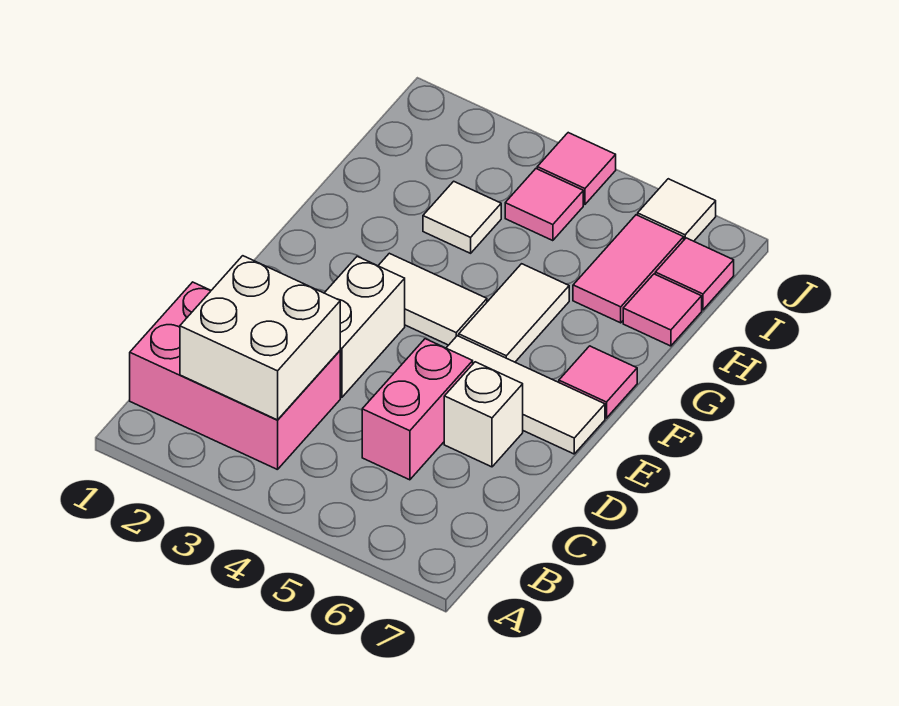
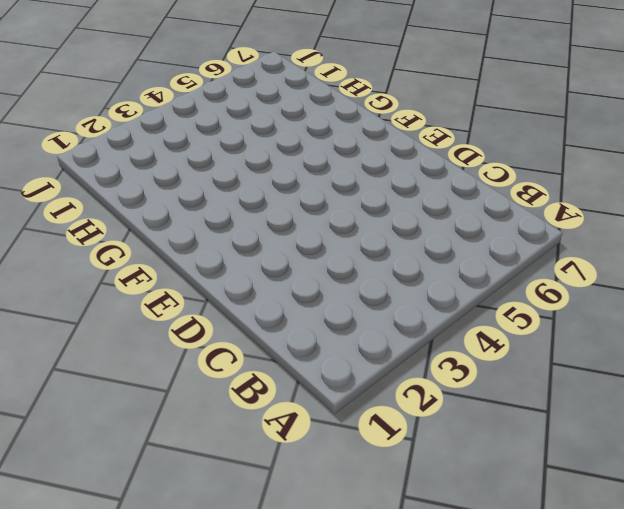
none -> pink brick B1:C3 level 1
none -> pink brick C5:D5 level 1
none -> white brick D3:E3 level 1

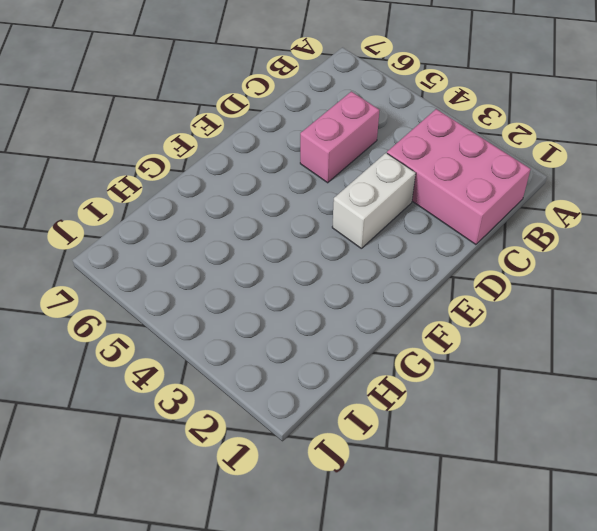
none -> white brick D6 level 1
none -> white tile E5:E7 level 1
none -> white tile F3:F4 level 1

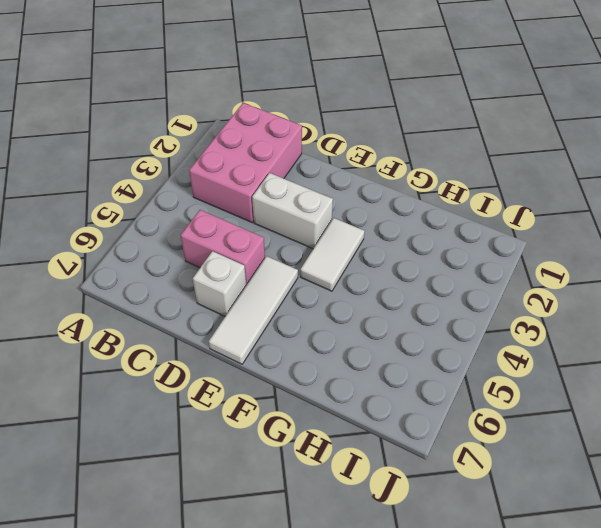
none -> white tile F5:G5 level 1
none -> pink tile F7 level 1
none -> white tile H3 level 1

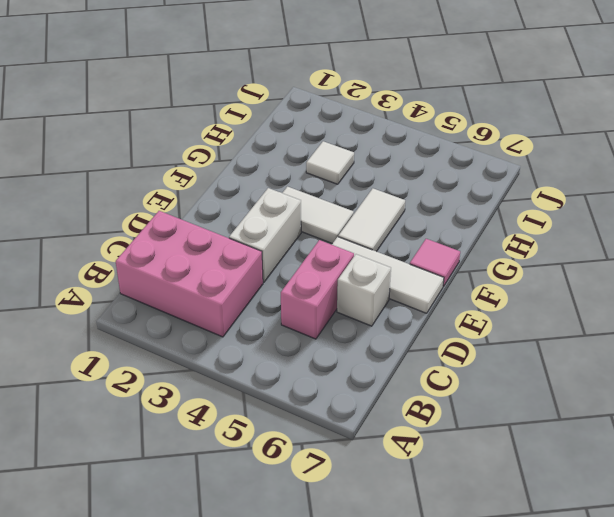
none -> pink tile H6:I6 level 1
none -> pink tile H7 level 1
none -> pink tile I4 level 1

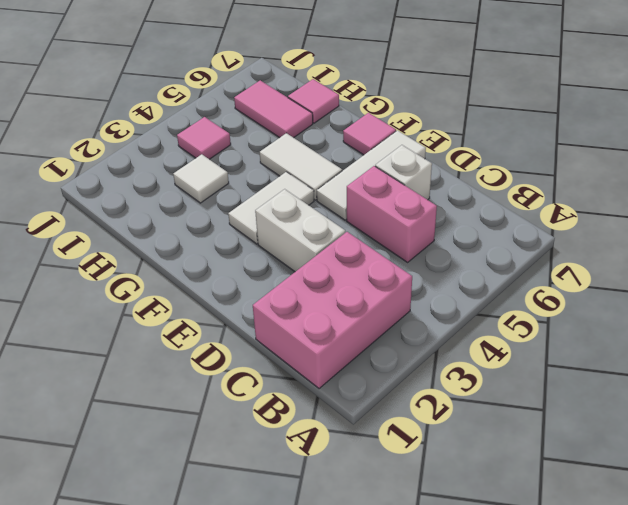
none -> pink tile I7 level 1
none -> pink tile J4 level 1
none -> white tile J6 level 1

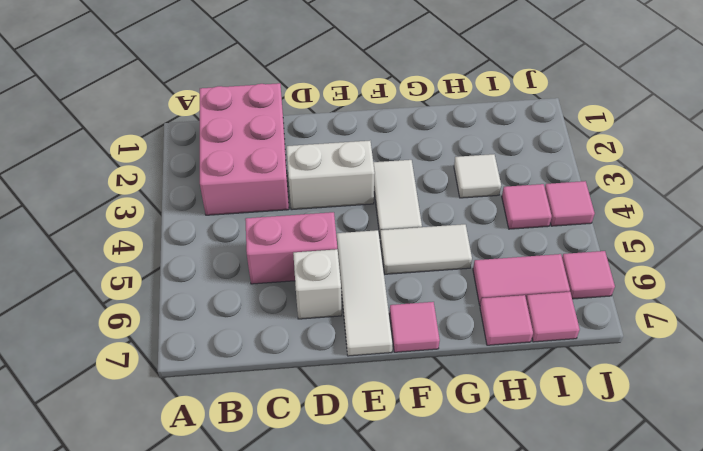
pink tile J6 level 1 -> white tile J6 level 1
none -> white brick B2:C3 level 2

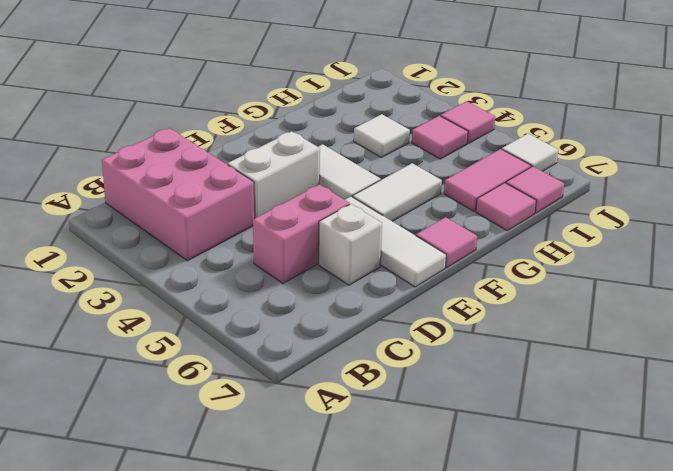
none -> white brick B2:C3 level 2

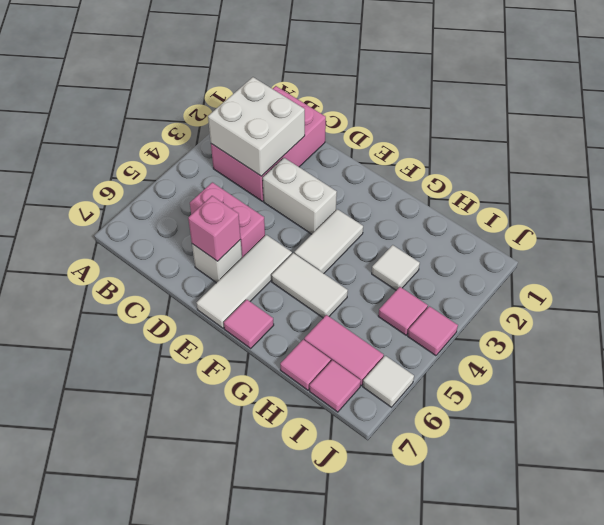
pink brick D6 level 2 -> none

